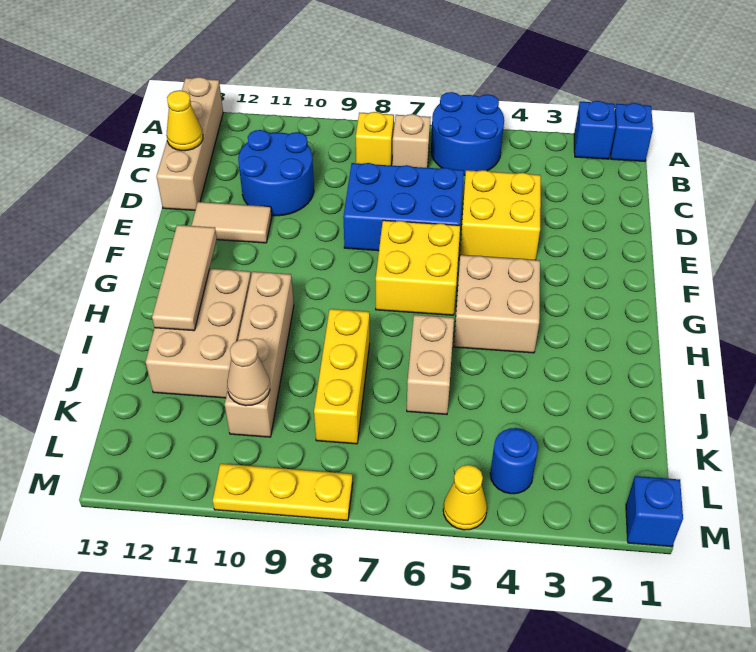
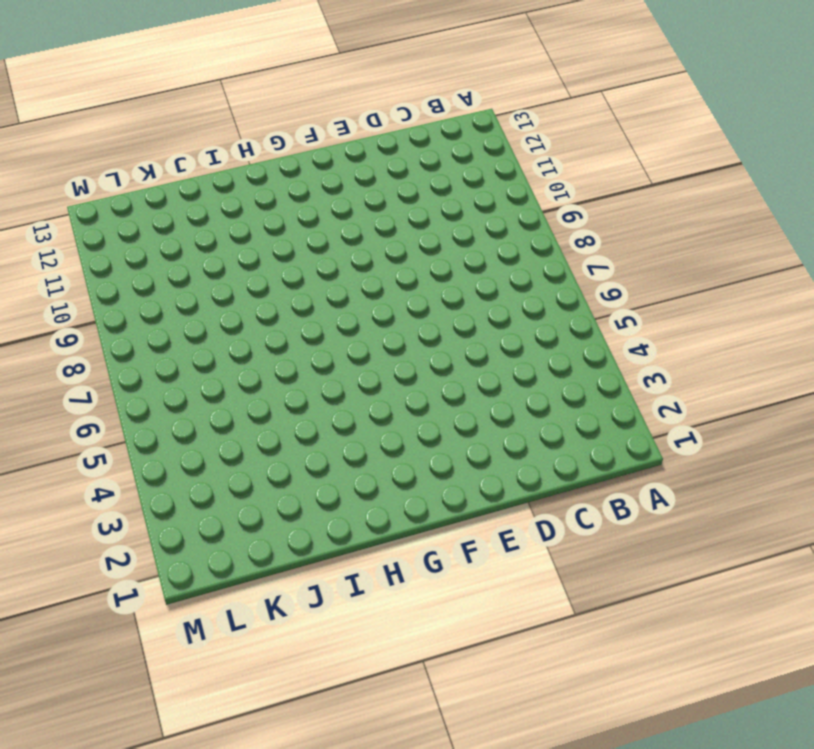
none -> blue brick A1 level 1
none -> blue brick A2 level 1
none -> blue round brick A5:B6 level 1

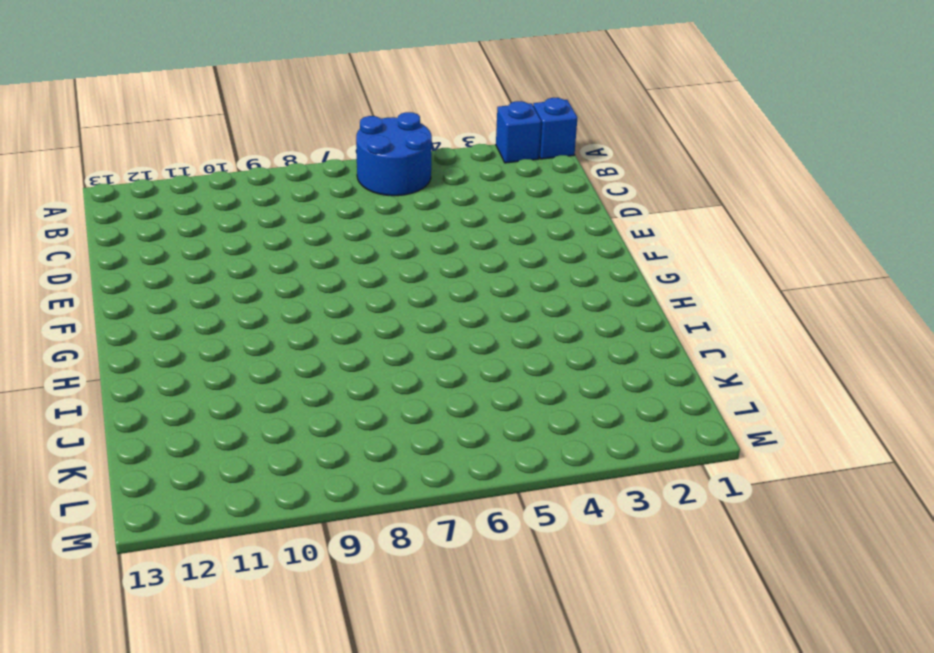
none -> tan brick A13:D13 level 1
none -> tan brick B7 level 1
none -> yellow brick B8 level 1

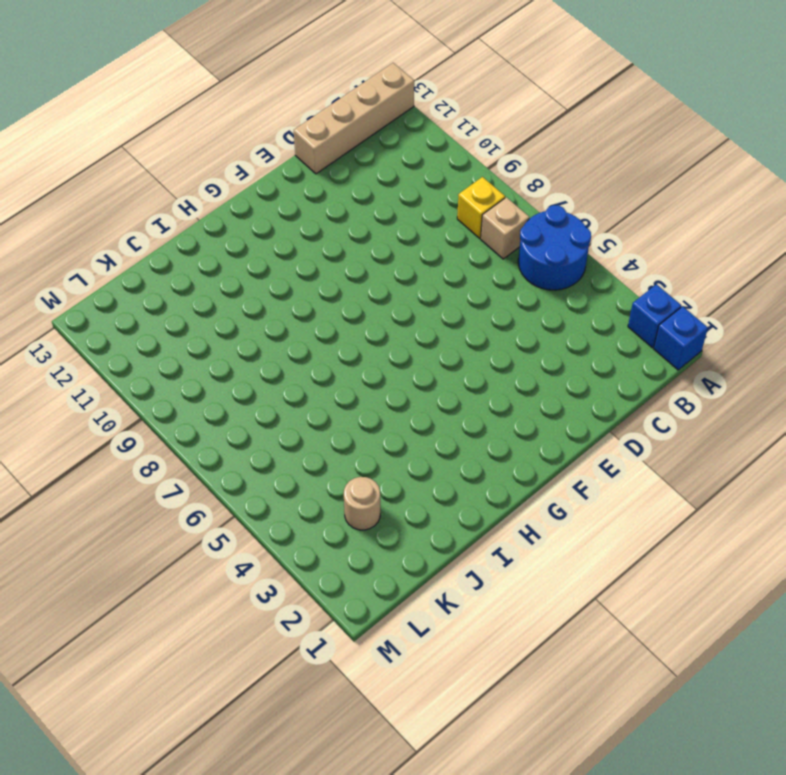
tan round brick K3 level 1 -> none
none -> blue round brick C10:D11 level 1
none -> yellow brick D4:E5 level 1
none -> blue brick D6:E8 level 1

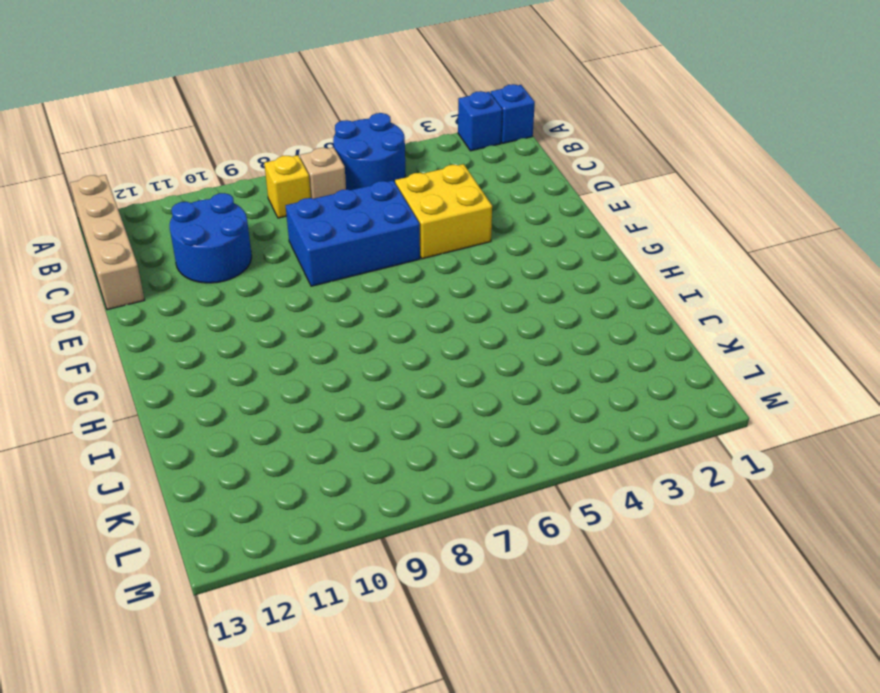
none -> tan tile E11:E12 level 1
none -> yellow brick F6:G7 level 1
none -> tan brick G4:H5 level 1

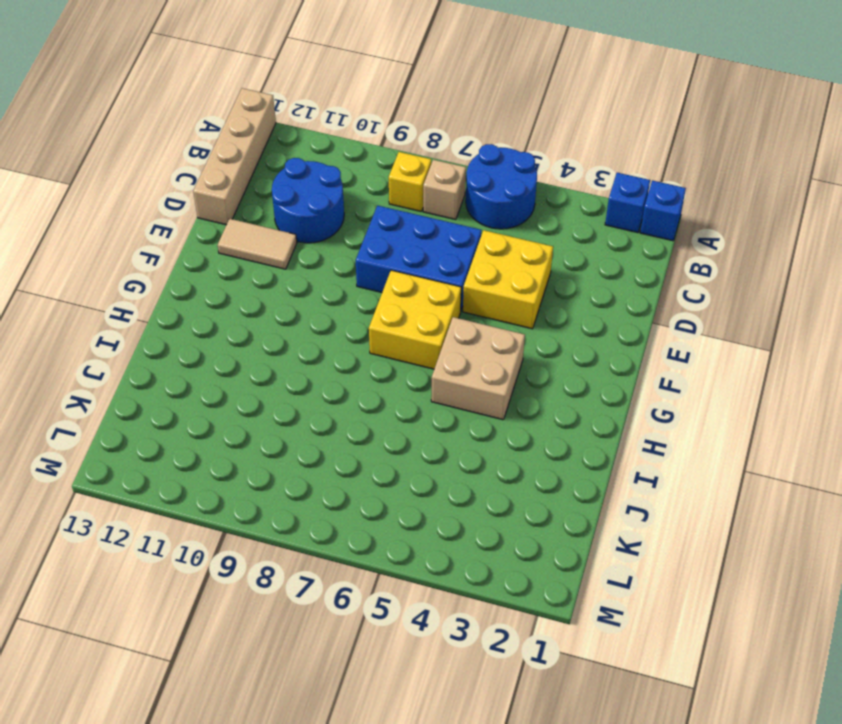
none -> tan brick H10:K10 level 1
none -> tan brick H11:J12 level 1
none -> tan brick I6:J6 level 1

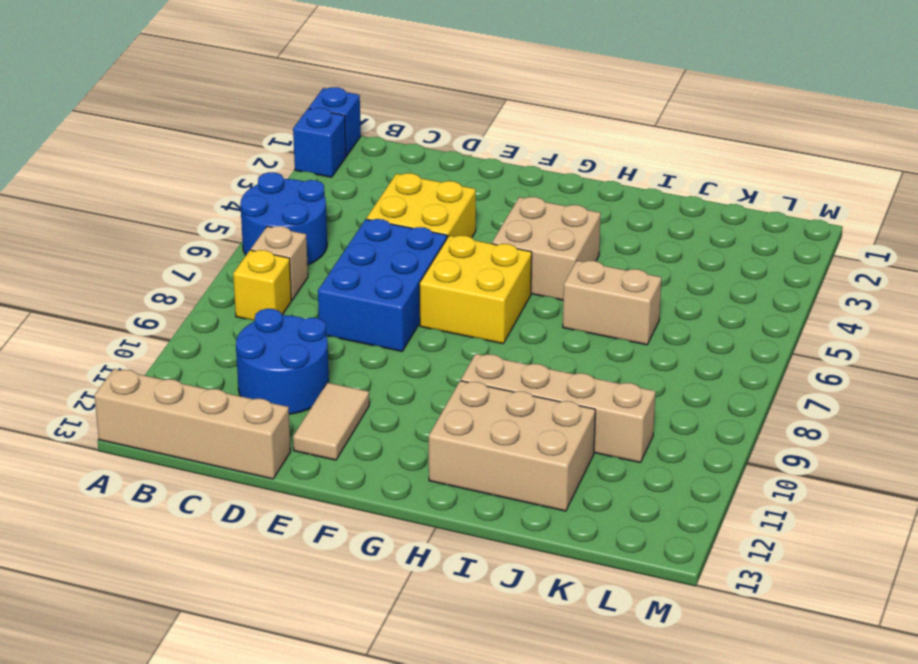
none -> yellow brick I8:K8 level 1
none -> blue round brick L4 level 1
none -> blue brick M1 level 1

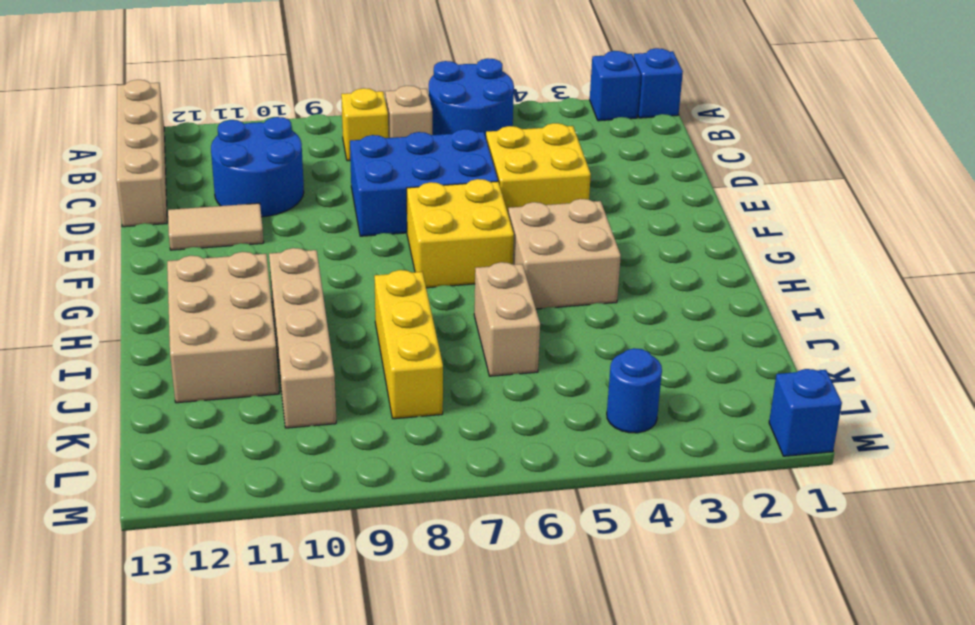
none -> yellow cone M5 level 1
none -> yellow plate M8:M10 level 1
none -> yellow cone C13 level 2

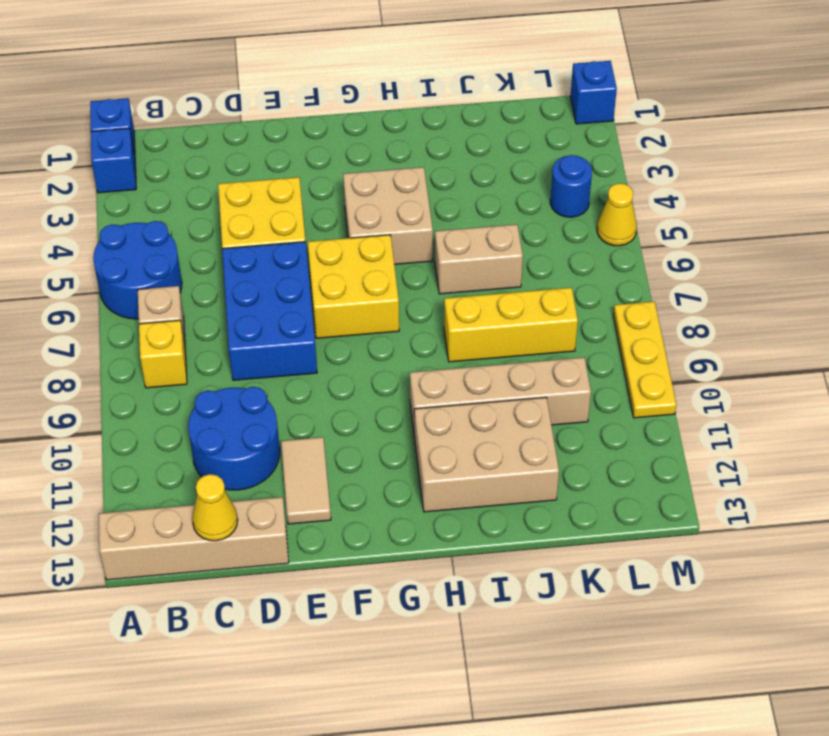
none -> tan tile G12:I12 level 2
none -> tan cone K10 level 2

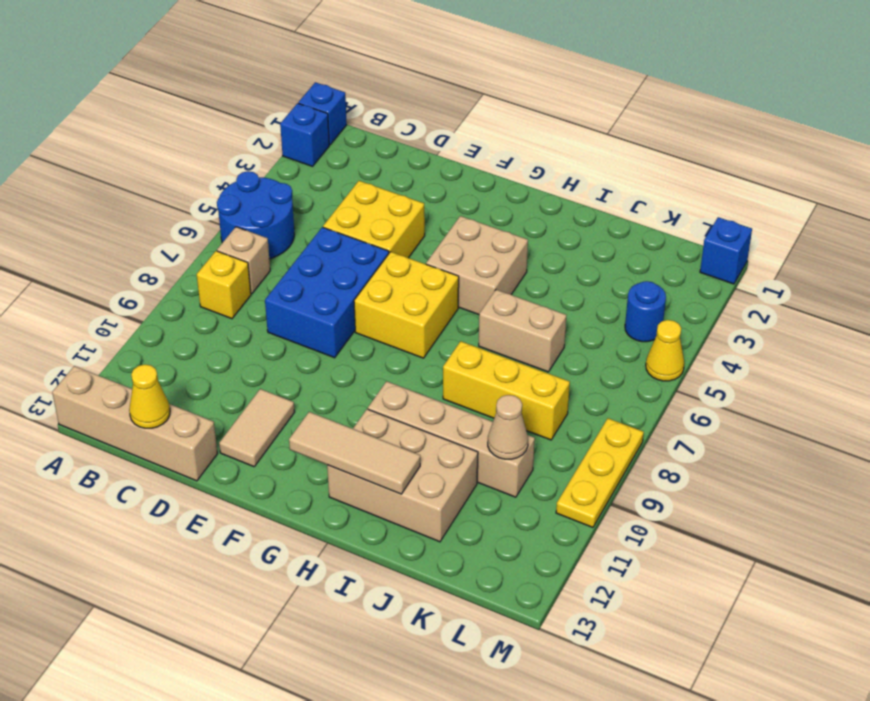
none -> blue round brick C10:D11 level 1

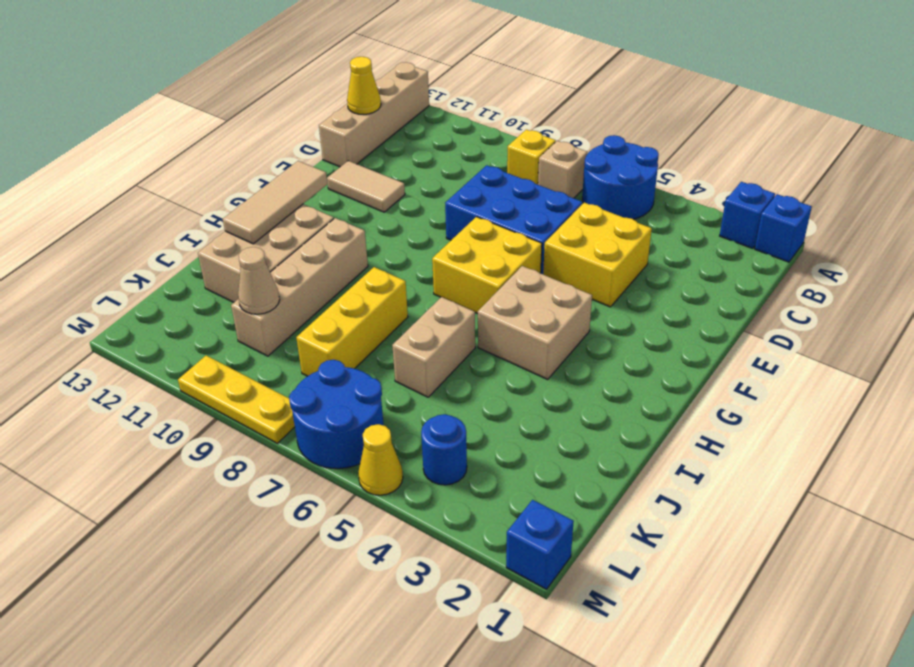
blue round brick L6:M7 level 1 -> blue round brick C10:D11 level 1

